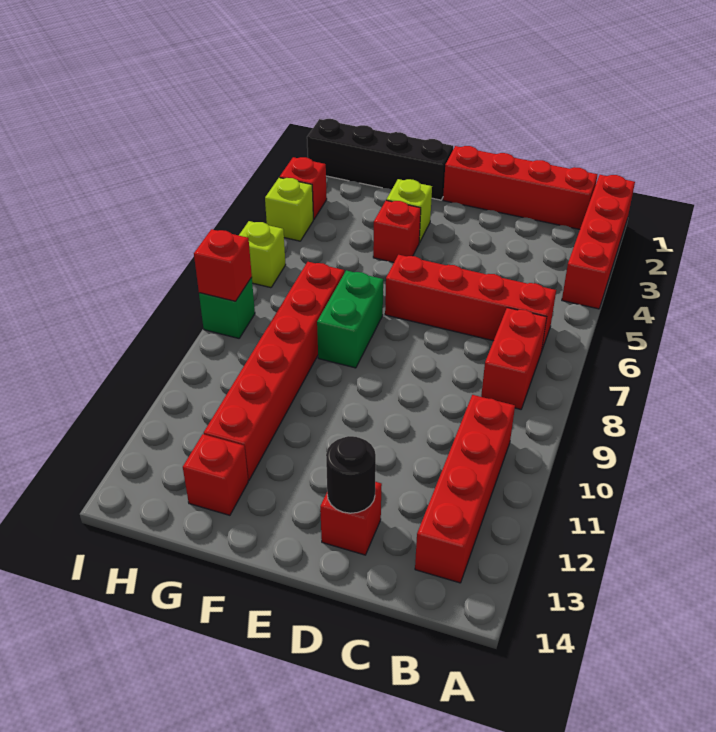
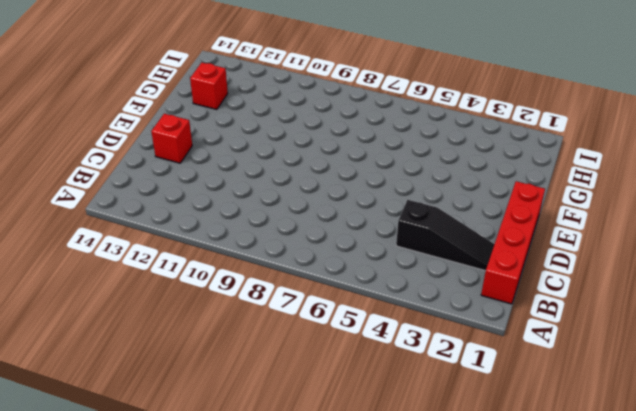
black slope C2:C4 level 1 top 4 -> none
none -> red brick A1:A4 level 1
none -> red brick B6:E6 level 1
none -> red brick B7:B8 level 1

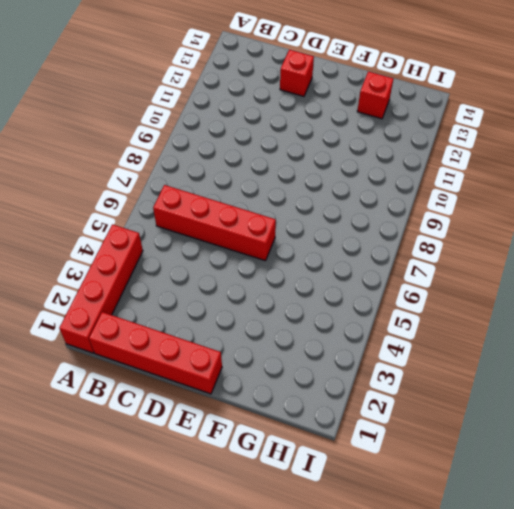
none -> red brick B7:B8 level 1
none -> red brick B10:B13 level 1
none -> black brick F1:I1 level 1

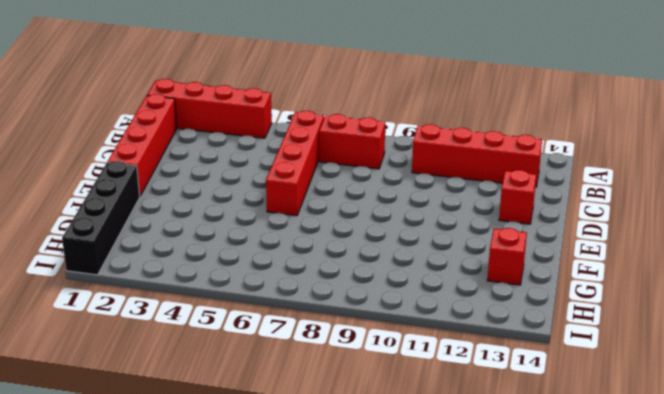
none -> lime brick F3 level 1
none -> red brick F4 level 1
none -> green brick F7:F8 level 1

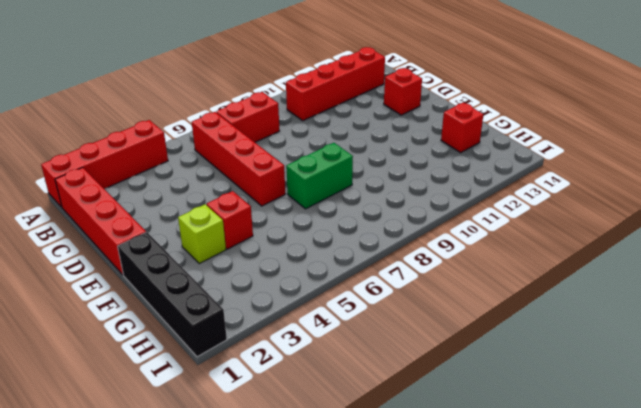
none -> red brick G7:G12 level 1
none -> red brick I3 level 1
none -> lime brick I4 level 1

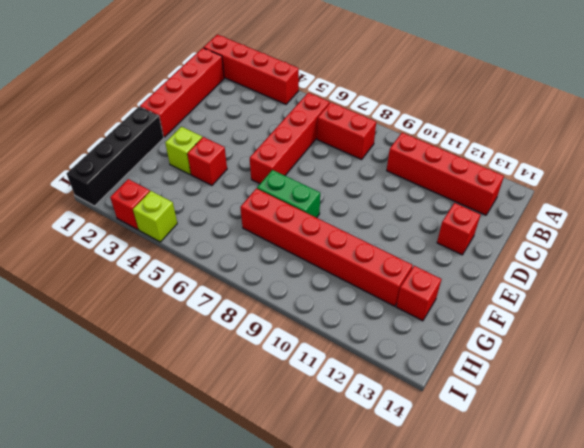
none -> lime brick I6 level 1
none -> green brick I8 level 1
none -> black round brick D13 level 2

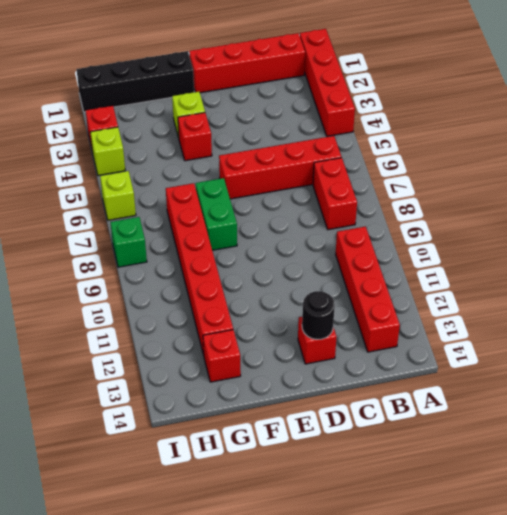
none -> red brick I8 level 2

